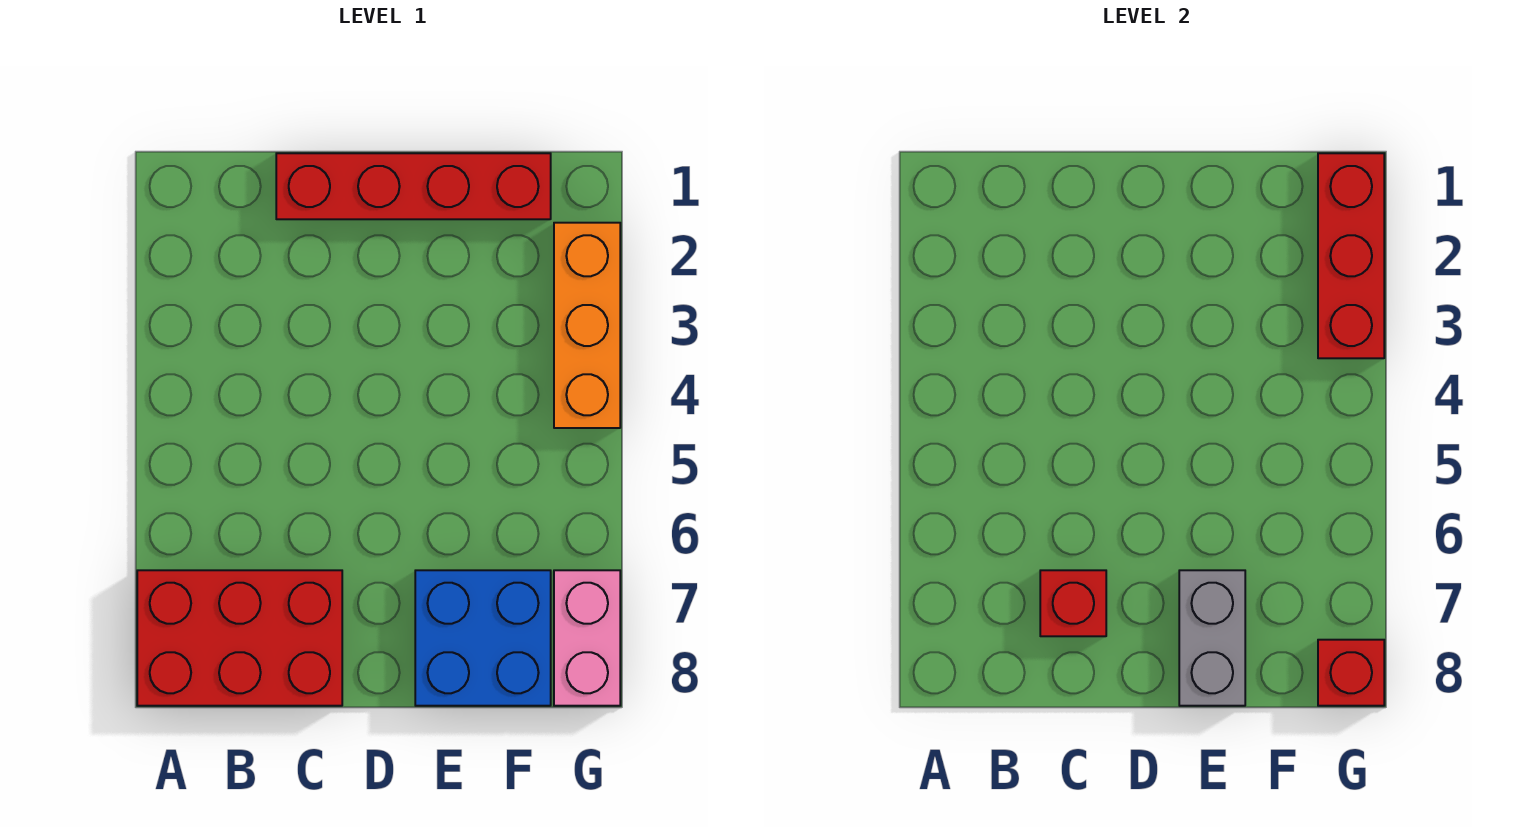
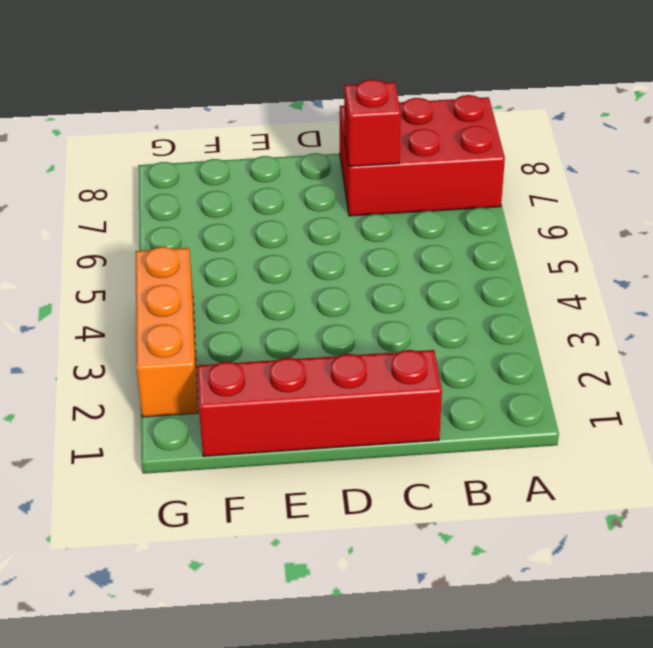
none -> blue brick E7:F8 level 1
none -> pink brick G7:G8 level 1

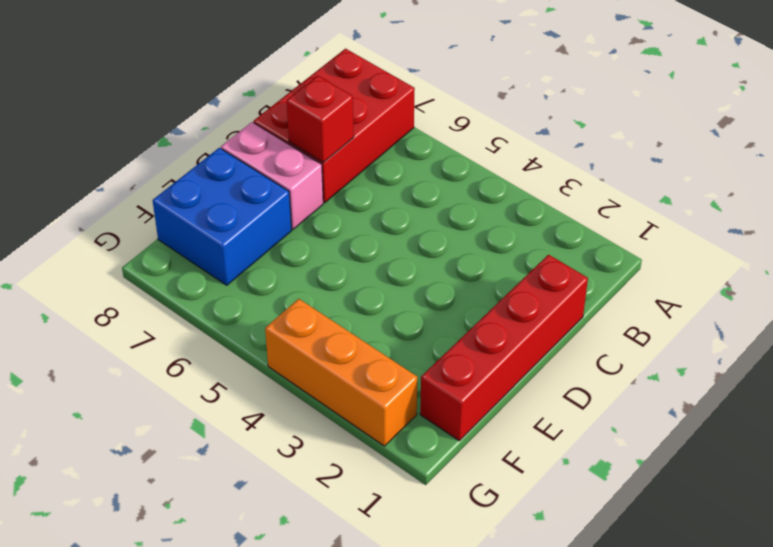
pink brick D7:D8 level 1 -> pink brick G7:G8 level 1
none -> grey brick E7:E8 level 2
none -> red brick G1:G3 level 2

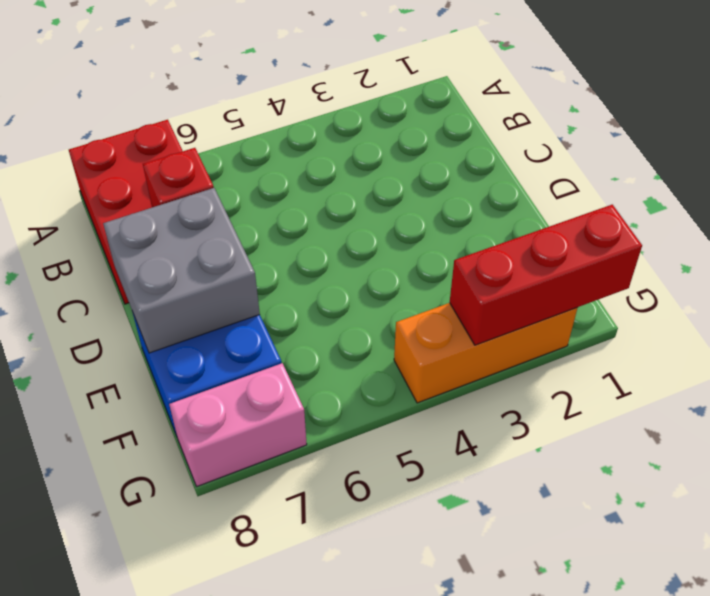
grey brick D7:E8 level 2 -> grey brick E7:E8 level 2
none -> red brick C1:F1 level 1
none -> red brick G8 level 2

